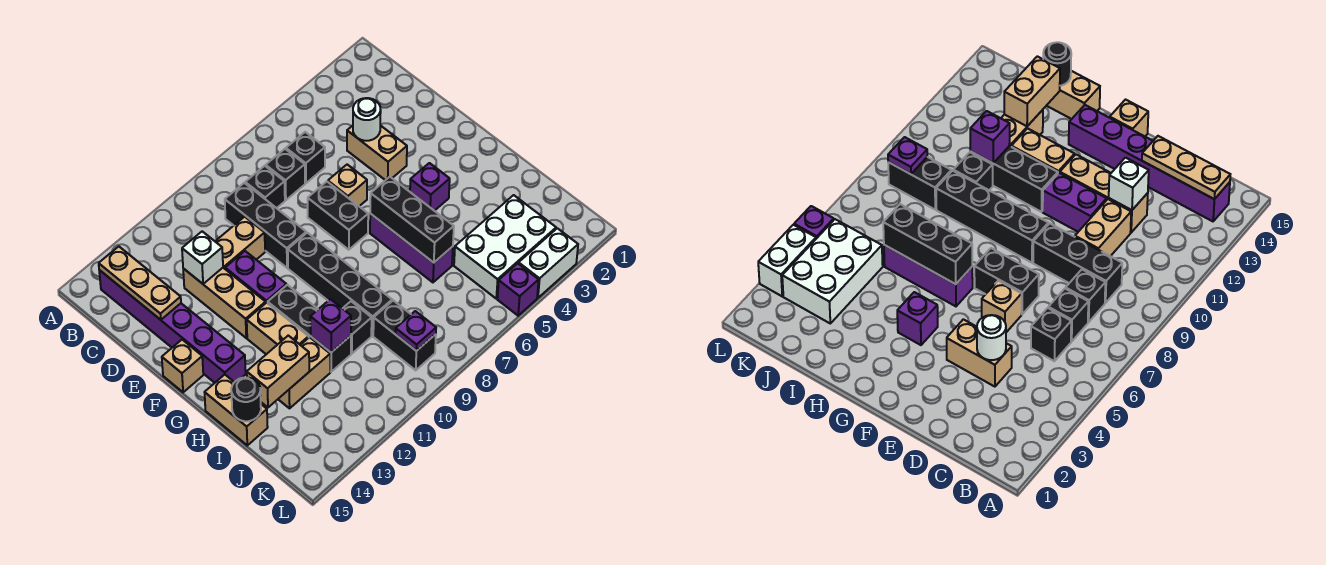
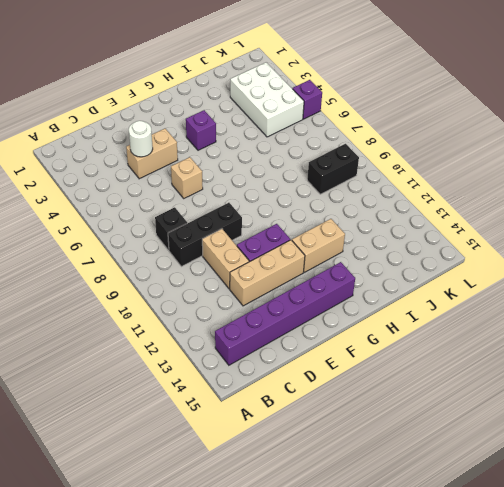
none -> black brick C6 level 1
none -> black brick C7 level 1
none -> black brick E7:F7 level 1
none -> black brick F9:I9 level 1

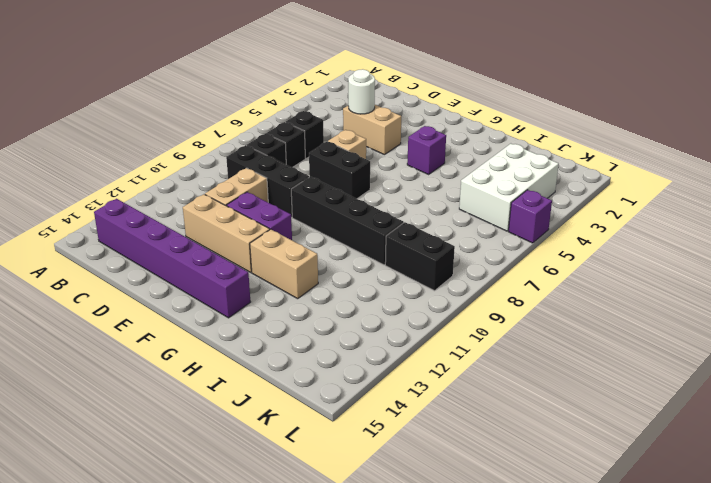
none -> tan brick F15 level 1
none -> purple brick G6:I6 level 1
none -> black brick G11:I11 level 1
none -> tan brick H15:I15 level 1

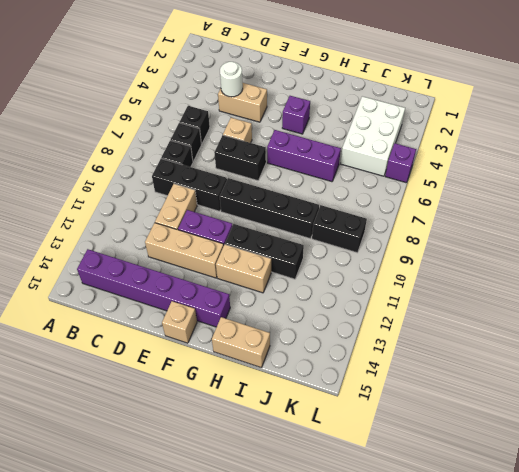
none -> black brick I10 level 1
none -> tan brick I12:I13 level 1
none -> white brick L3:L4 level 1
none -> tan plate B14:D14 level 2

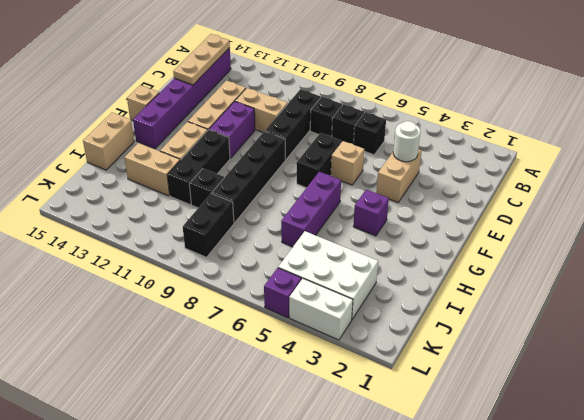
none -> white brick D12 level 2
none -> black brick G6:I6 level 2
none -> purple brick I11 level 2
none -> tan brick I13:I14 level 2

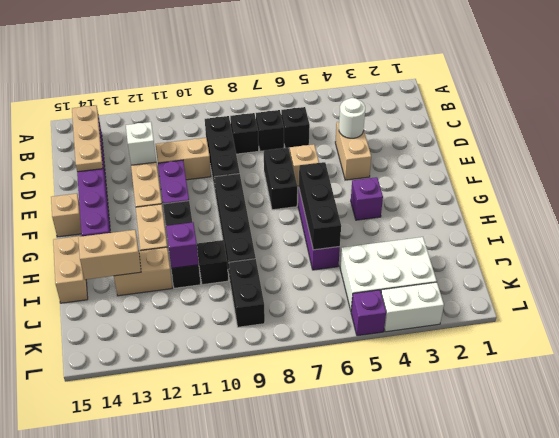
none -> black round brick I15 level 2
none -> purple plate K9 level 2

